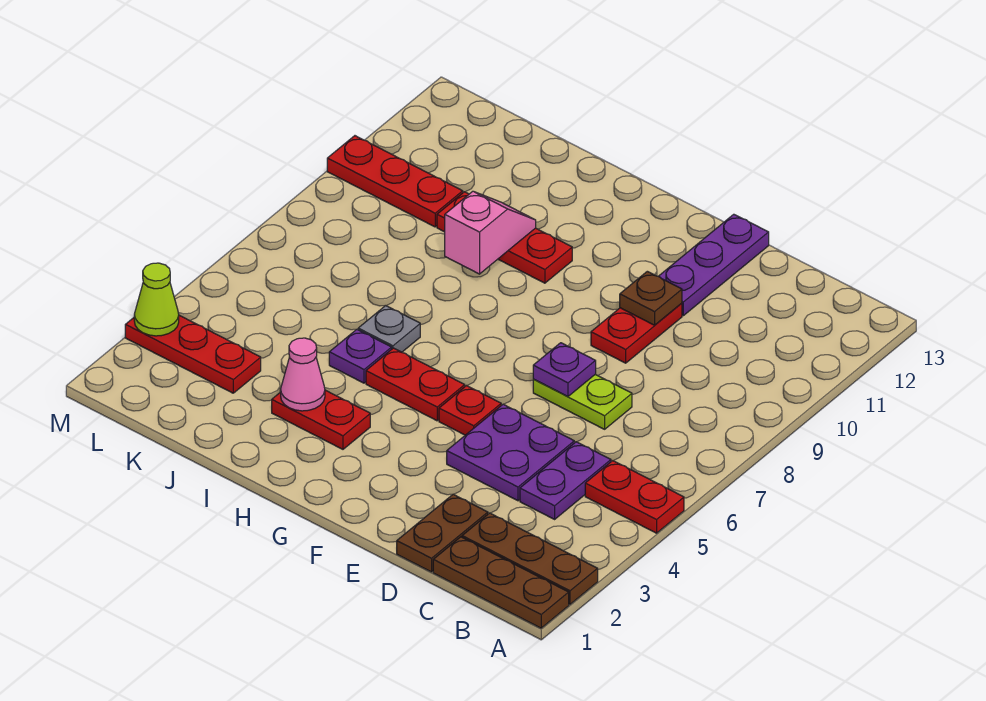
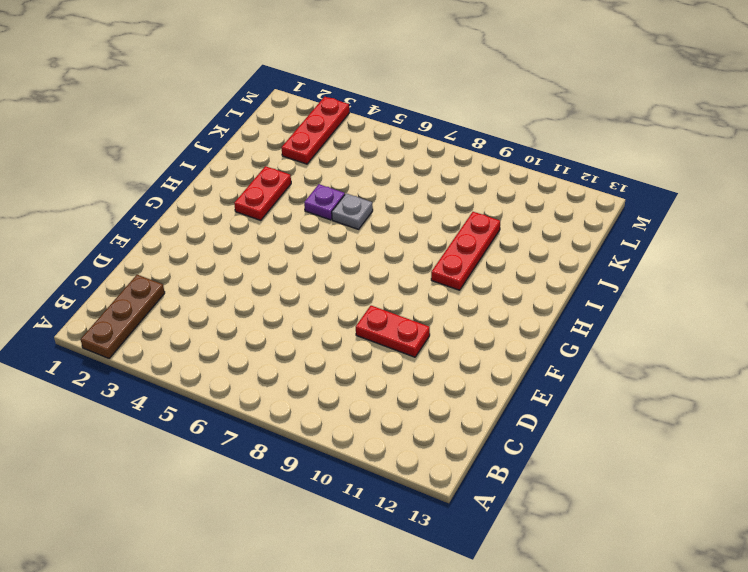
none -> brown plate A1:C1 level 1
none -> red plate A5:B5 level 1
none -> purple plate C4:C5 level 1

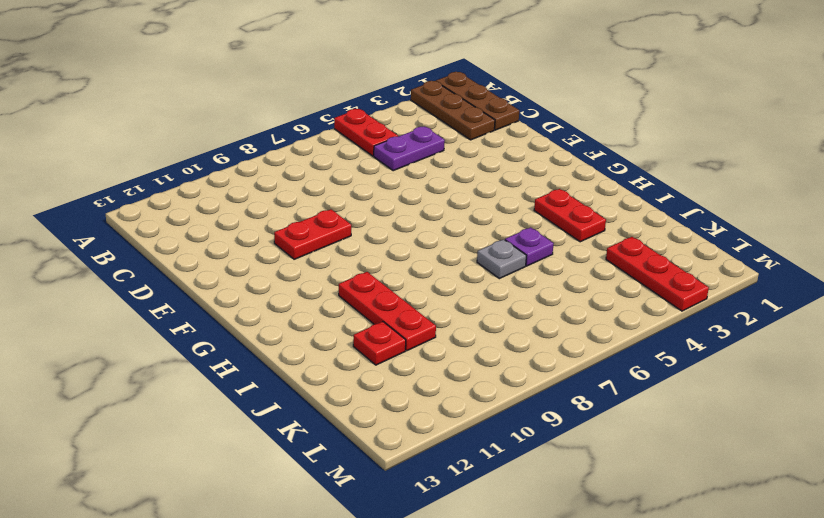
red plate J11 level 1 -> red plate F5 level 1
none -> brown plate D1:D2 level 1
none -> purple plate D4:E5 level 1
none -> lime plate D7:E7 level 1

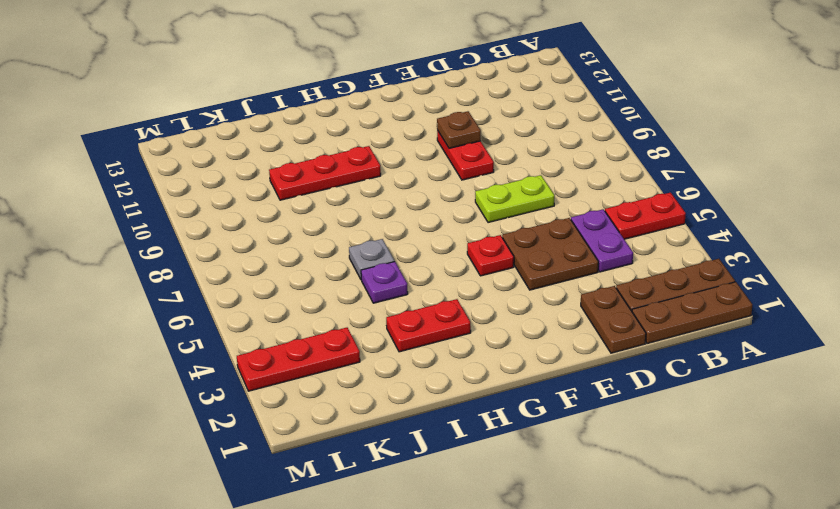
brown plate D4:E5 level 1 -> purple plate D4:E5 level 1
none -> purple plate E11:E13 level 1
none -> red plate G5:H5 level 1
none -> red plate K10:M10 level 1

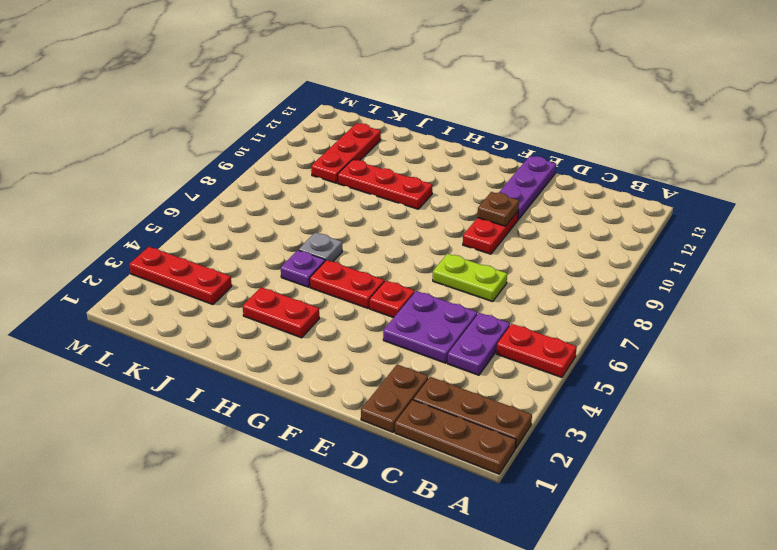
red plate K10:K12 level 1 -> red plate K10:M10 level 1
none -> purple plate E7 level 2
none -> pink cone I3 level 2
none -> pink slope I9:I10 level 2 top 9

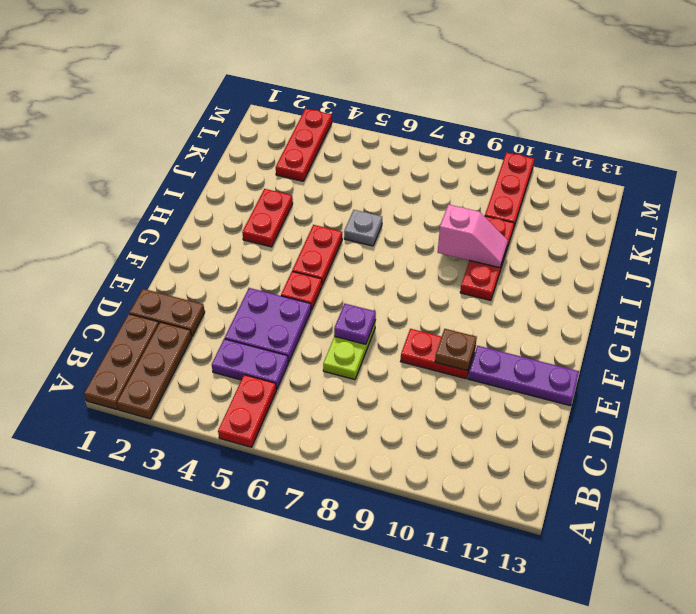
none -> purple plate I5 level 1
none -> pink cone I3 level 2
none -> lime cone M3 level 2

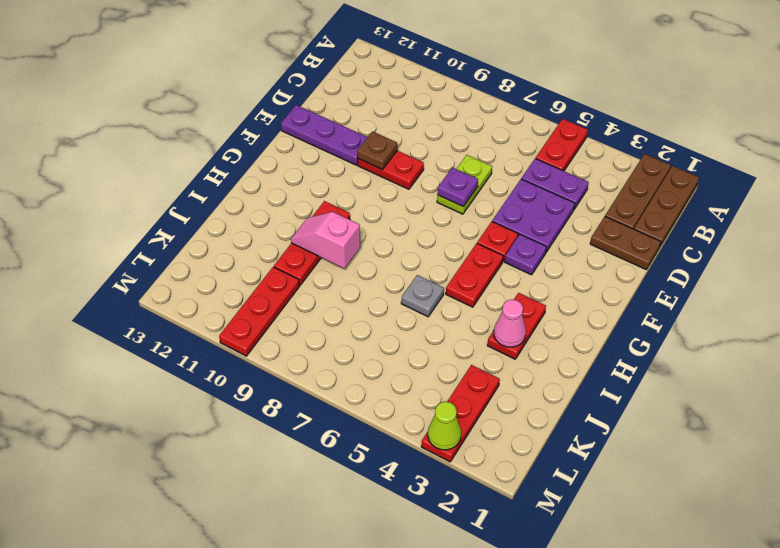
purple plate F4 level 1 -> purple plate I5 level 1

